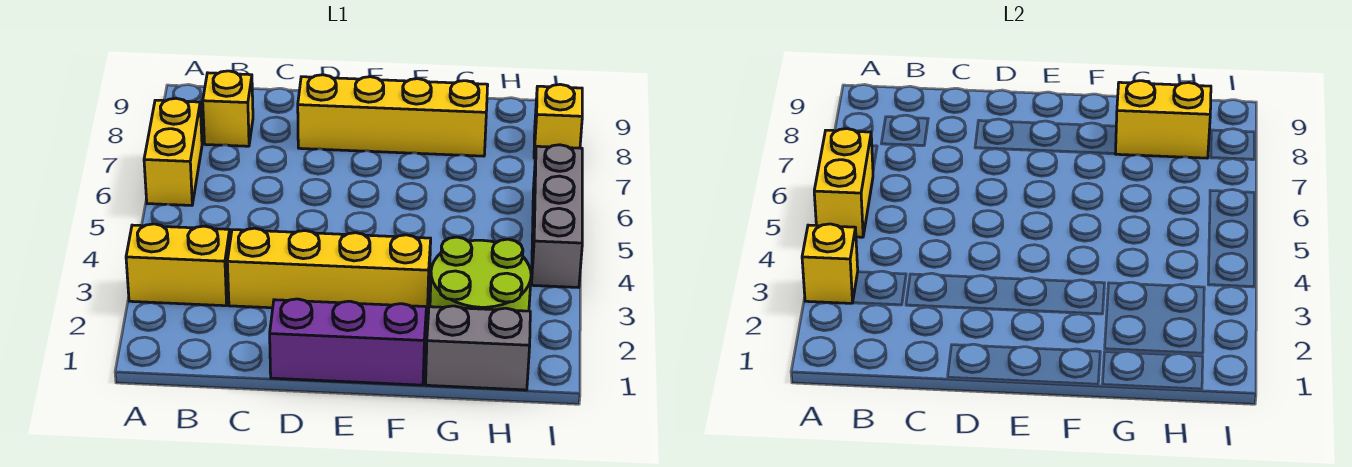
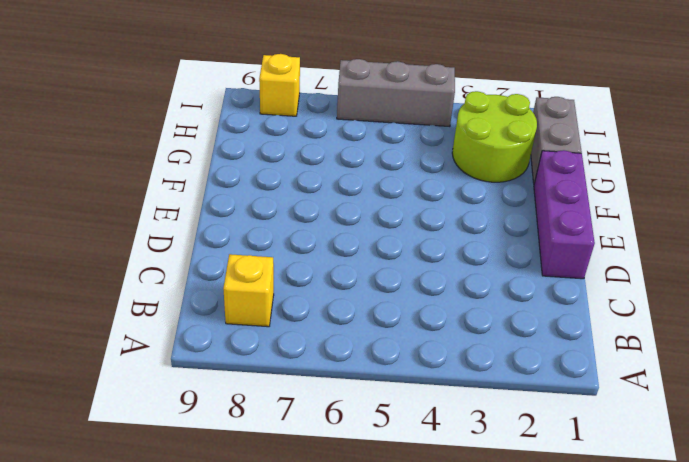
none -> yellow brick A3:B3 level 1
none -> yellow brick A6:A7 level 1
none -> yellow brick C3:F3 level 1

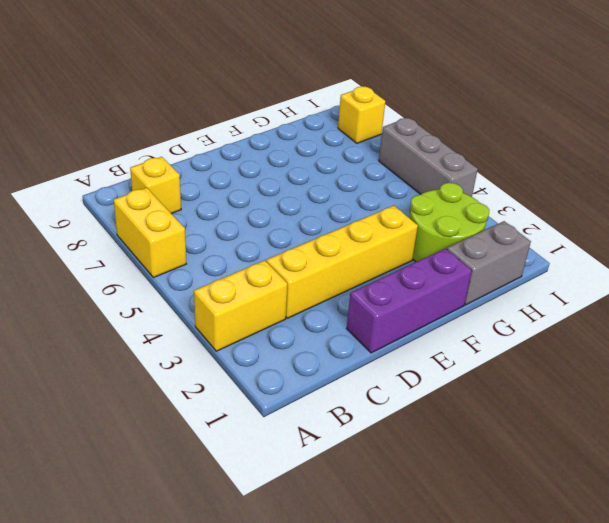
none -> yellow brick D8:G8 level 1
none -> yellow brick A3 level 2
none -> yellow brick A5:A6 level 2

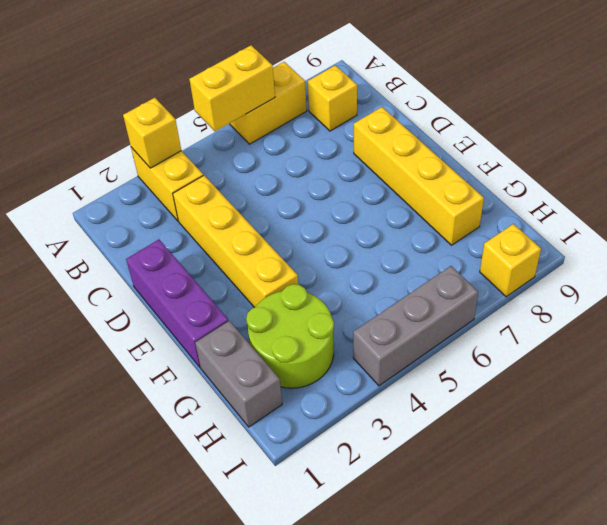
none -> yellow brick G8:H8 level 2

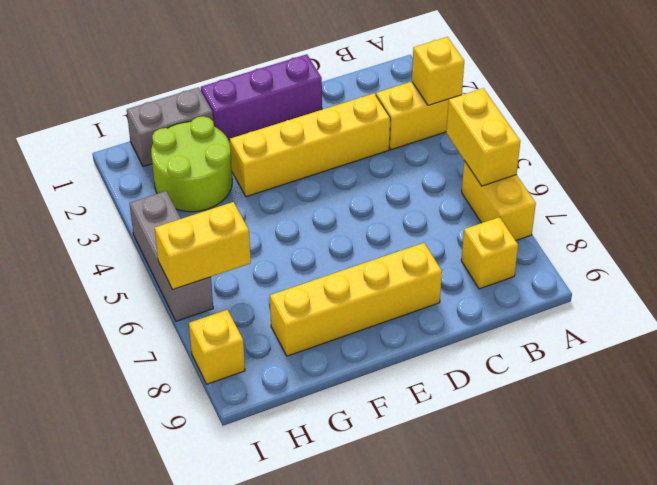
yellow brick H6:I6 level 2 -> yellow brick G8:H8 level 2

